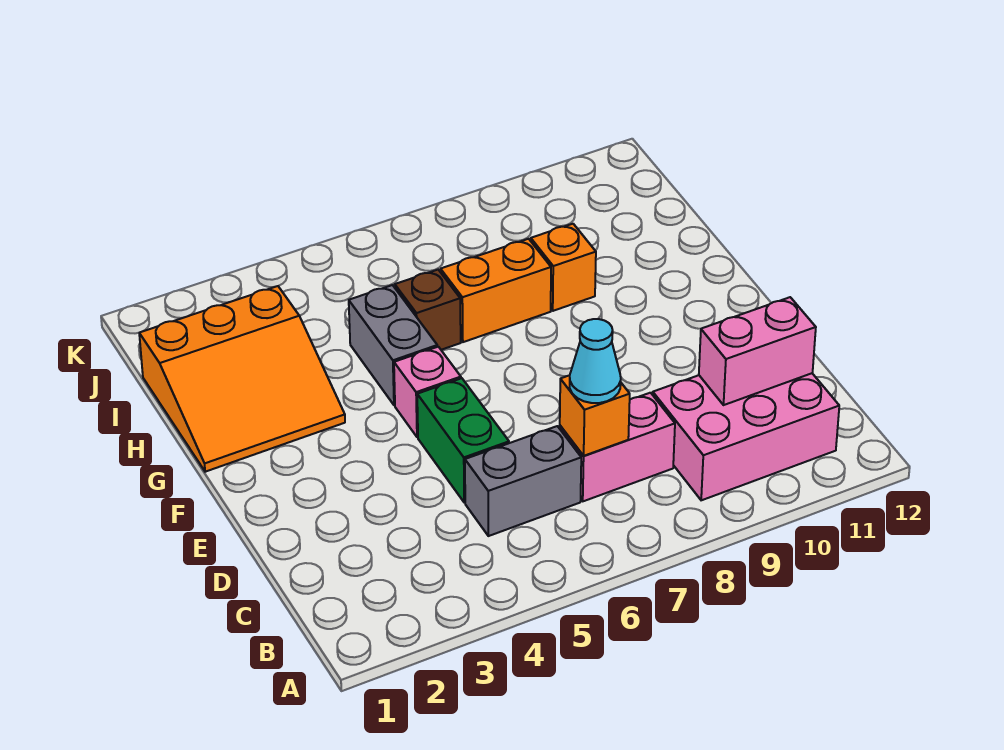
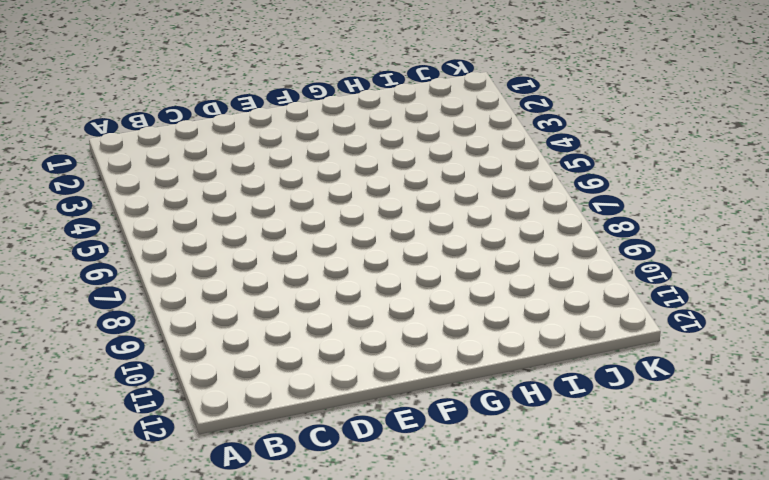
none -> pink brick B9:C11 level 1
none -> grey brick C5:C6 level 1
none -> pink brick C7:C8 level 1

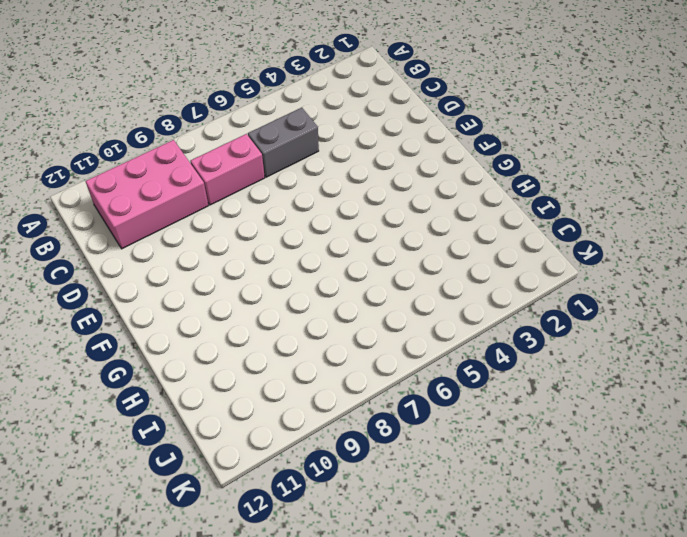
none -> green brick D5:E5 level 1
none -> pink brick F5 level 1
none -> orange slope G1:I3 level 1 top I

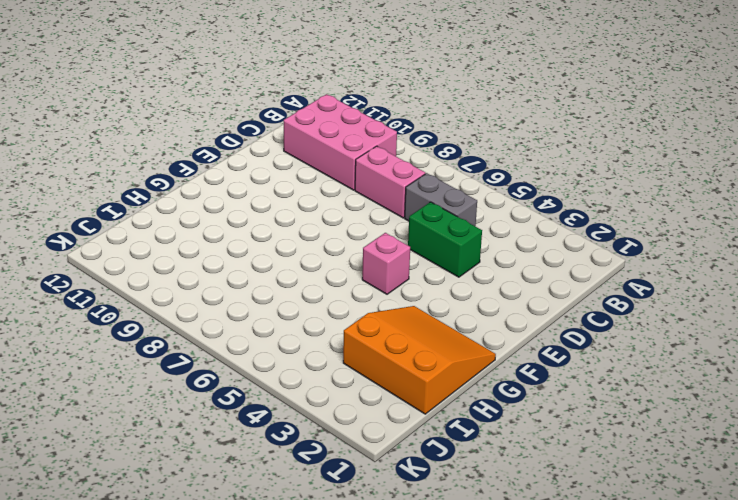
green brick D4:D5 level 1 -> green brick D5:E5 level 1
none -> grey brick G5:H5 level 1
none -> brown brick H6 level 1
none -> orange brick H7:H8 level 1

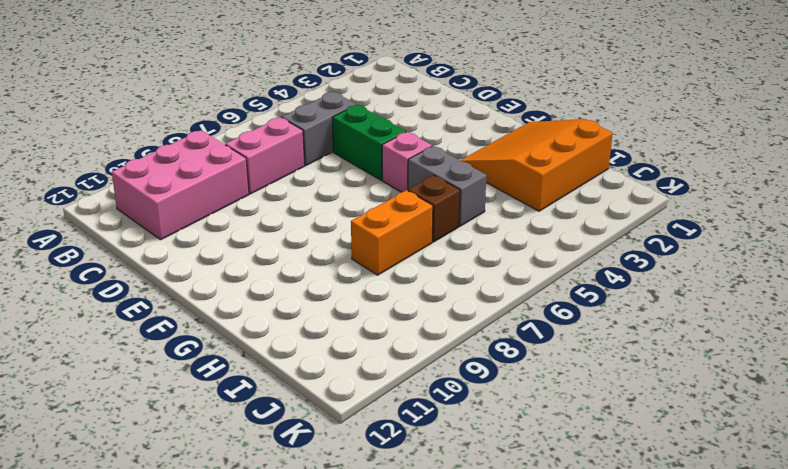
none -> orange brick H9 level 1
none -> orange brick C7 level 2
none -> pink brick C10:C11 level 2

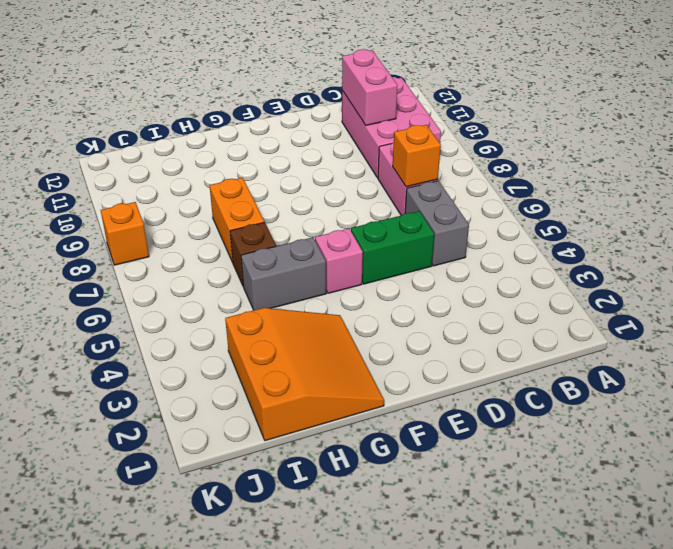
orange brick K8 level 1 -> orange brick H9 level 1
none -> cyan cone C7 level 3

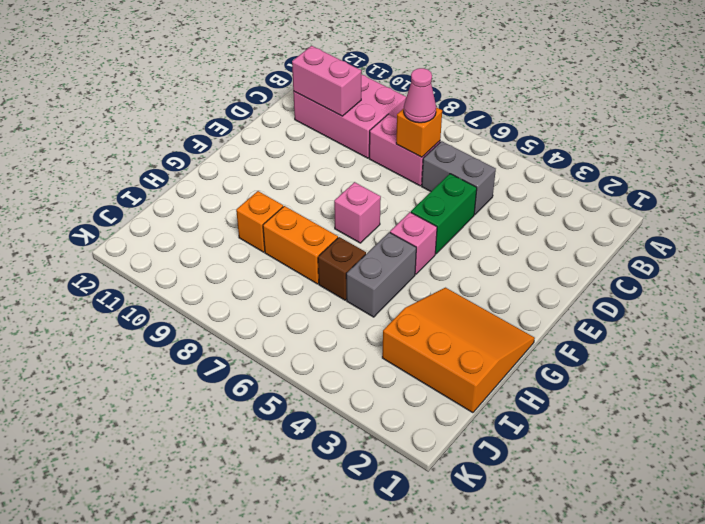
pink cone C7 level 3 -> cyan cone C7 level 3
pink brick F7 level 1 -> none

